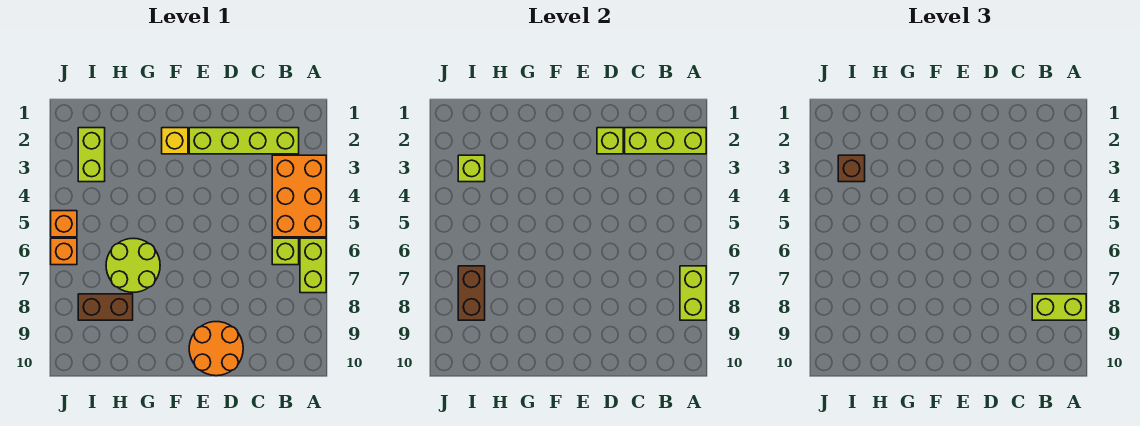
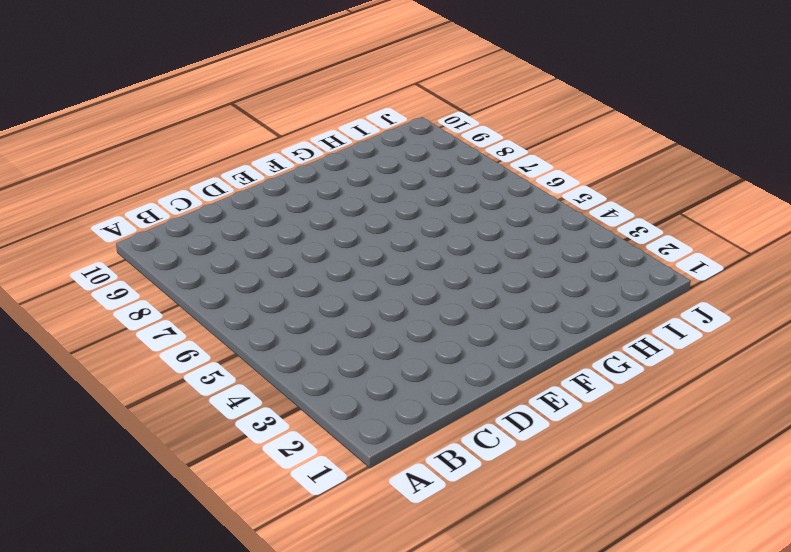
none -> orange brick A3:B5 level 1
none -> lime brick A6:A7 level 1
none -> lime brick B2:E2 level 1

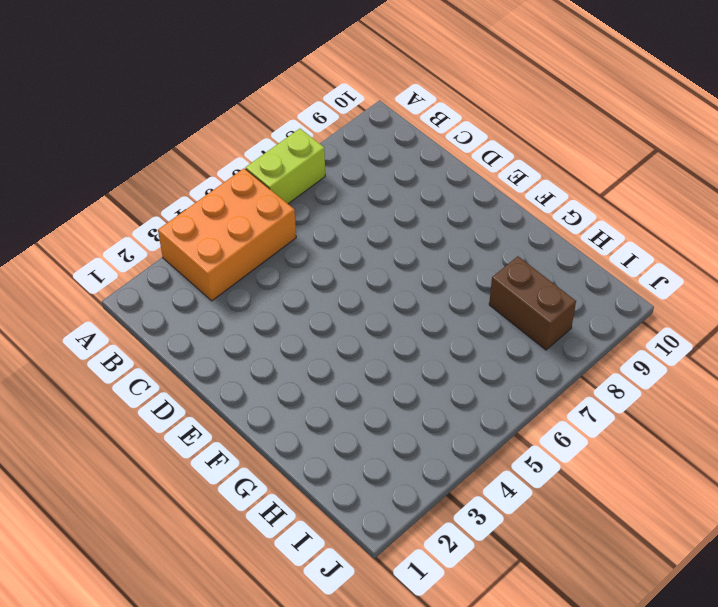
none -> lime brick B2:E2 level 1
none -> lime brick B6 level 1
none -> orange round brick D9:E10 level 1

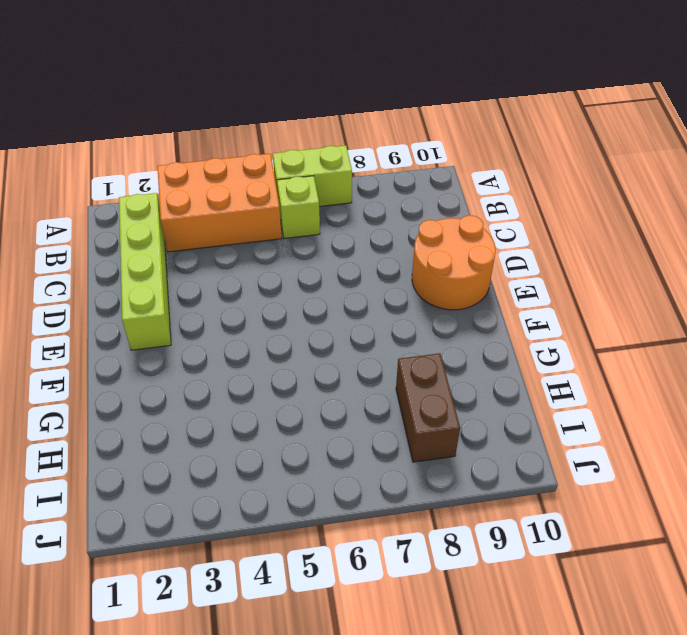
none -> yellow brick F2 level 1
none -> lime round brick G6:H7 level 1
none -> lime brick I2:I3 level 1

